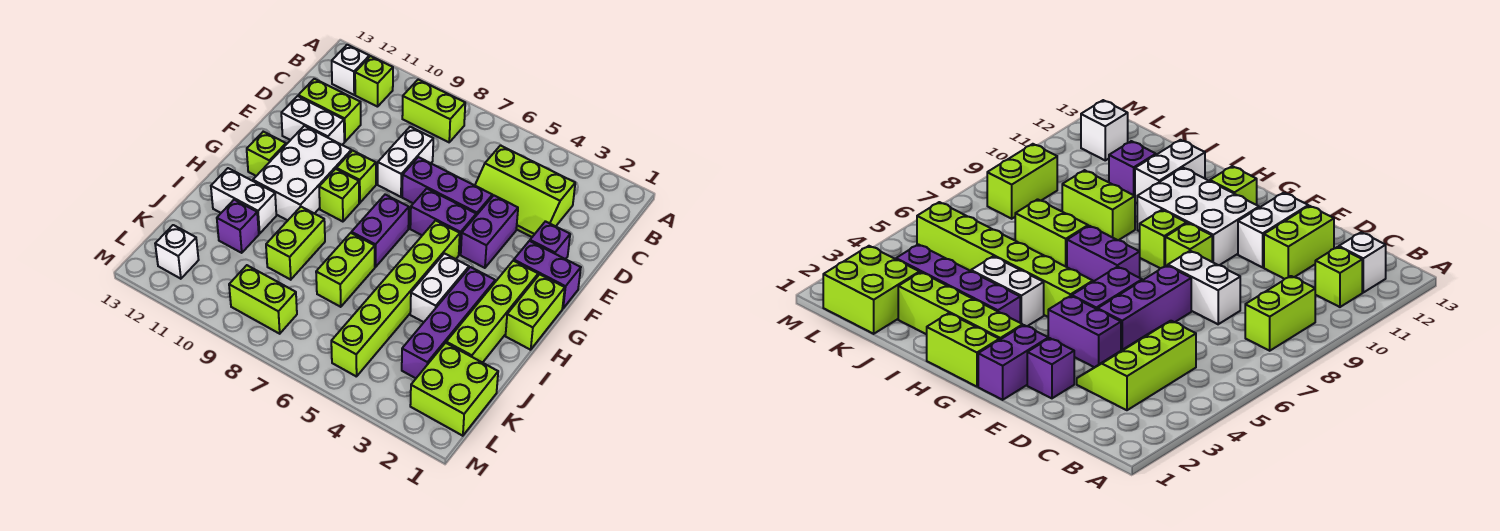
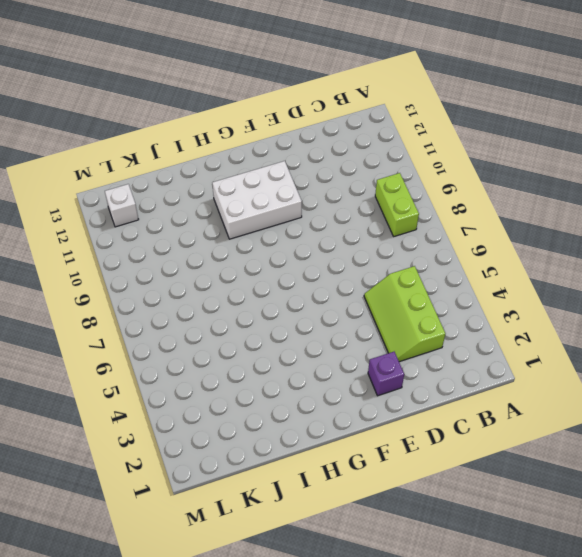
none -> lime brick B11 level 1
none -> white brick B12 level 1
none -> white brick D8:E8 level 1

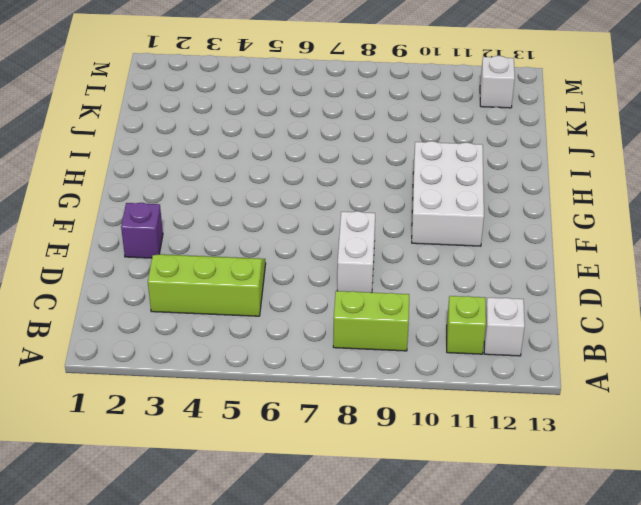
none -> lime brick D11:D12 level 1
none -> purple brick E4:F4 level 1
none -> purple brick E5:E7 level 1

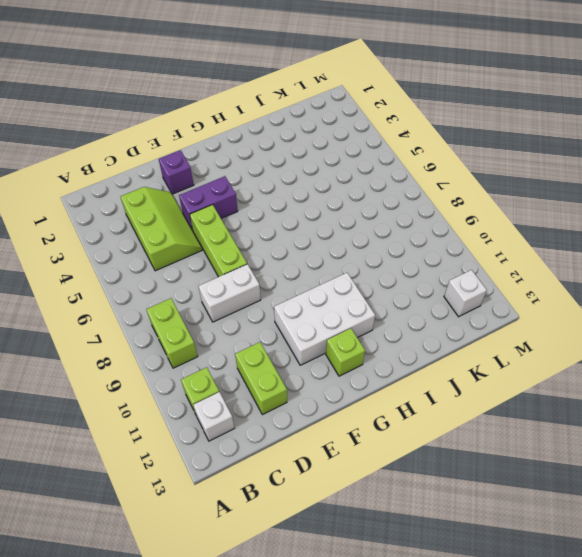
lime brick E5:E7 level 1 -> purple brick E5:E7 level 1
none -> white brick E11:E12 level 1
none -> purple brick F1:F2 level 1
none -> purple brick F5:F6 level 1

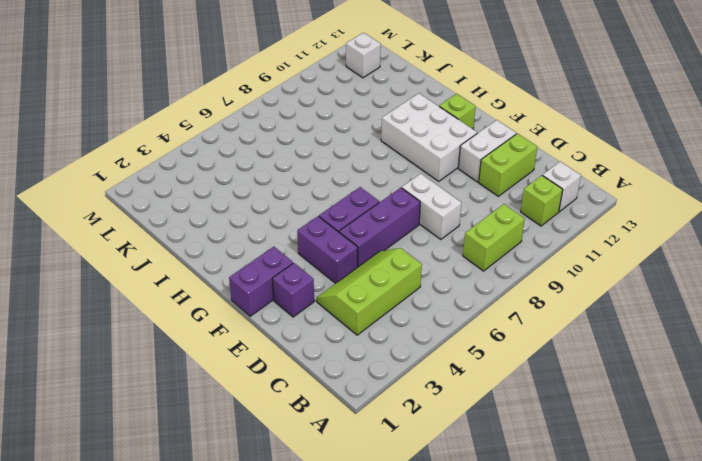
none -> lime brick F9 level 1
none -> lime brick G1:H1 level 1
none -> lime brick G2:J2 level 1

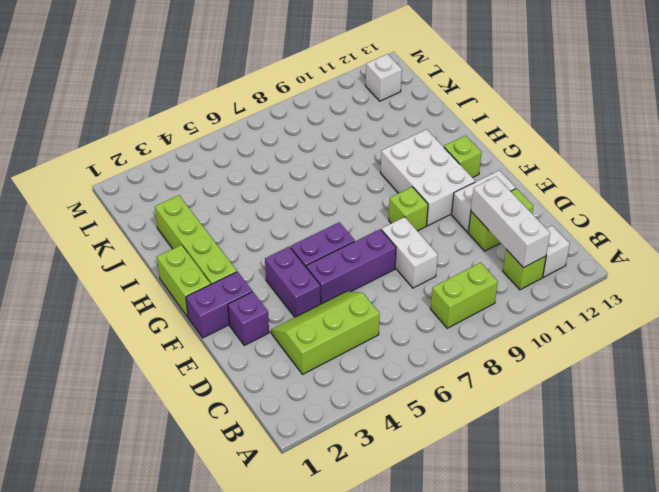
white brick B11:D11 level 2 -> none
none -> lime brick G5:L5 level 1
none -> purple brick G7:H7 level 1
none -> lime brick G9 level 1

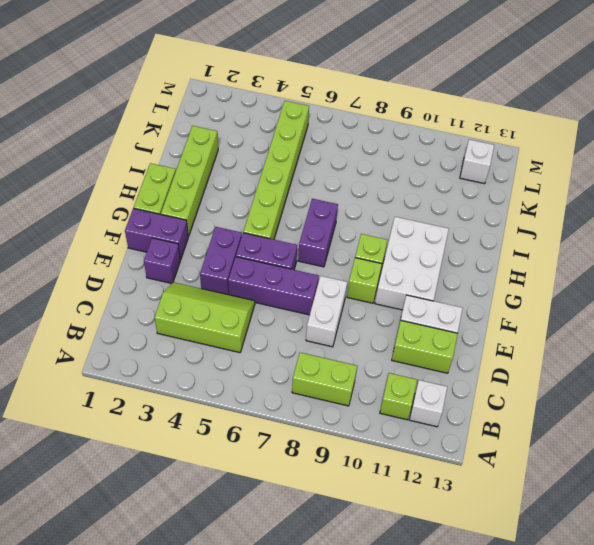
none -> lime brick G12 level 1
none -> purple brick H3:K3 level 1
none -> white brick H4:I4 level 1

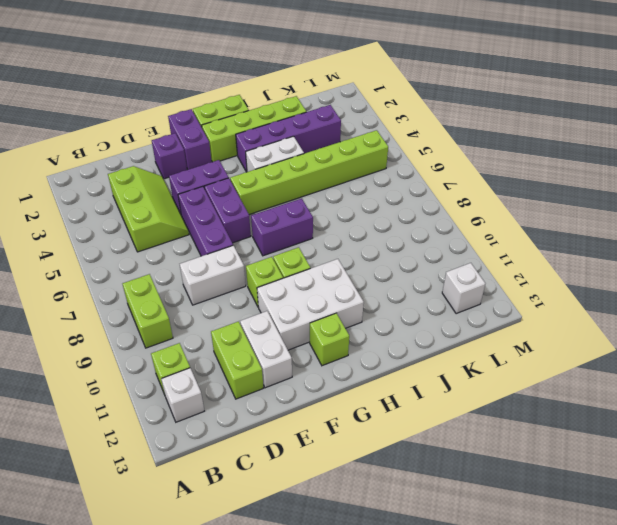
none -> lime brick I7:J7 level 1
none -> lime brick I9:J9 level 1
none -> white brick I11:I12 level 1

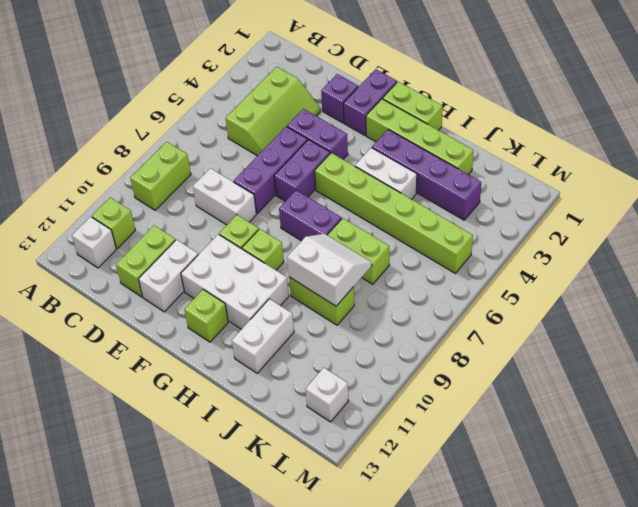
white slope I8:J9 level 2 top 9 -> none
none -> purple brick J11 level 1
none -> lime brick K1:L2 level 1
none -> lime brick L8:L9 level 1

